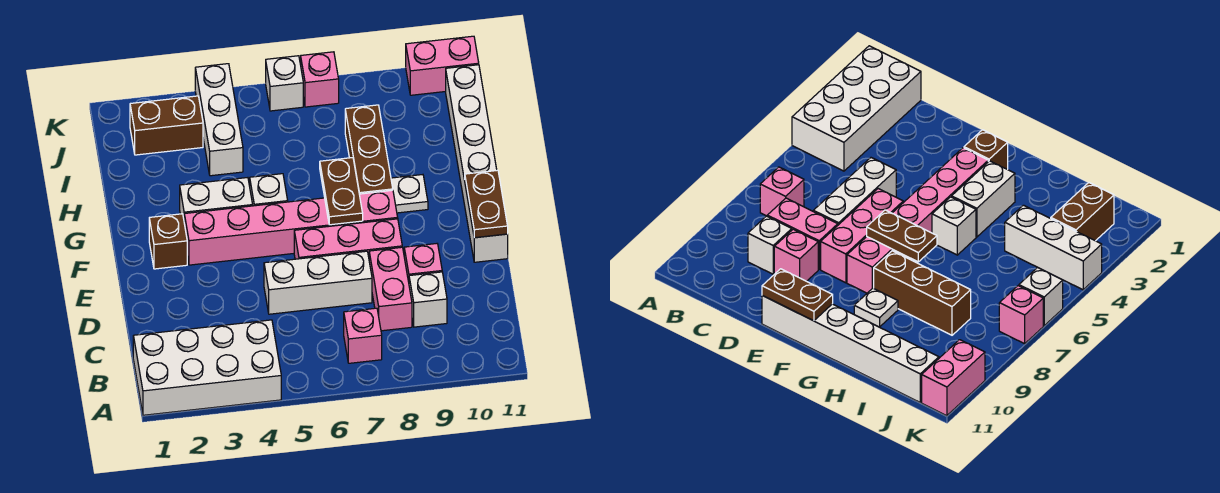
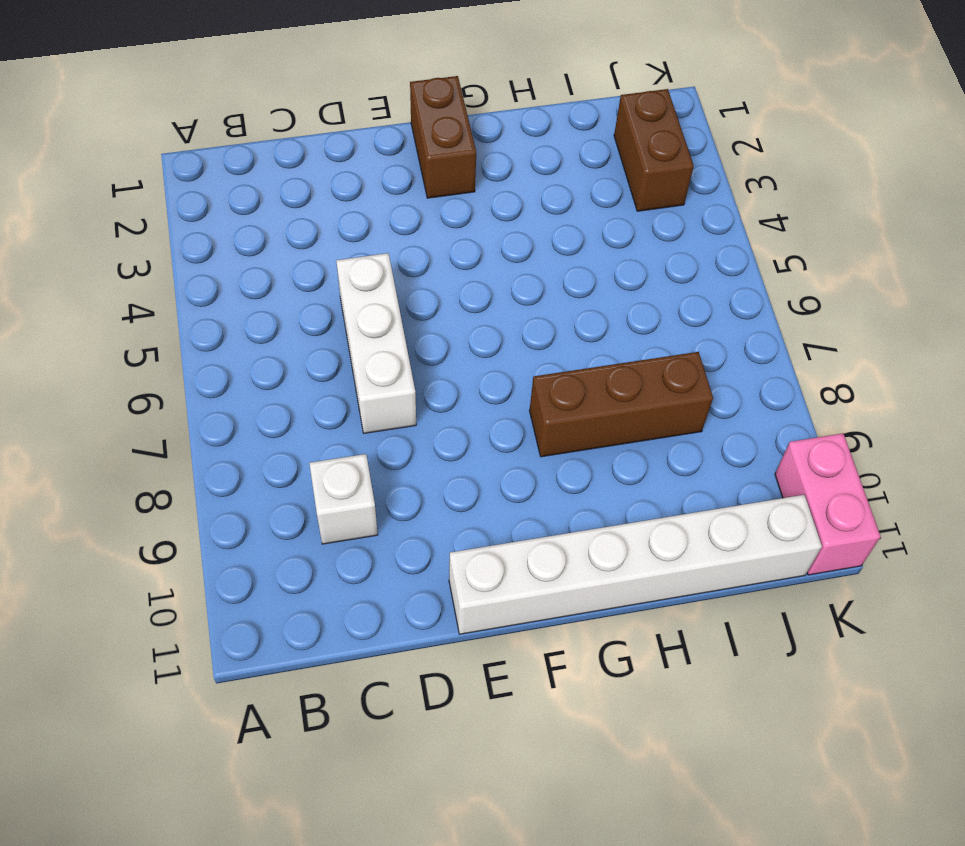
brown brick F1:F2 level 1 -> brown brick F2 level 1
none -> white brick A1:B4 level 1
none -> pink brick B7 level 1
none -> pink brick C8:D8 level 1

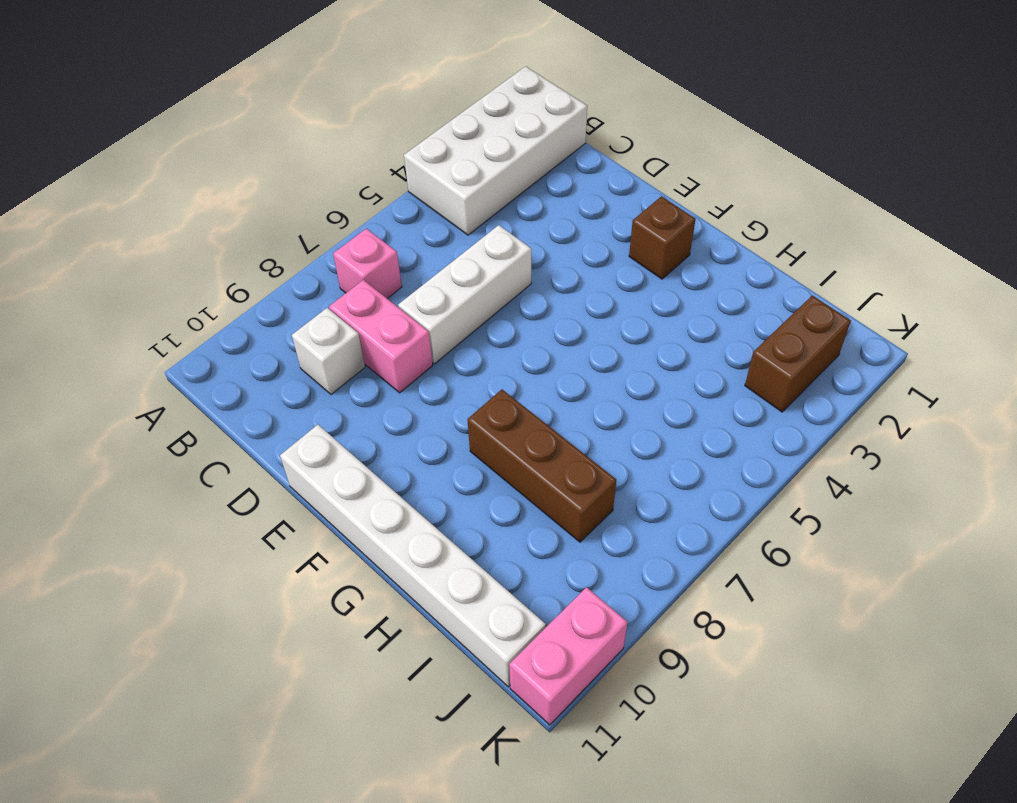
none -> pink brick D9 level 1
none -> pink brick E6:E8 level 1
none -> pink brick F3:F8 level 1

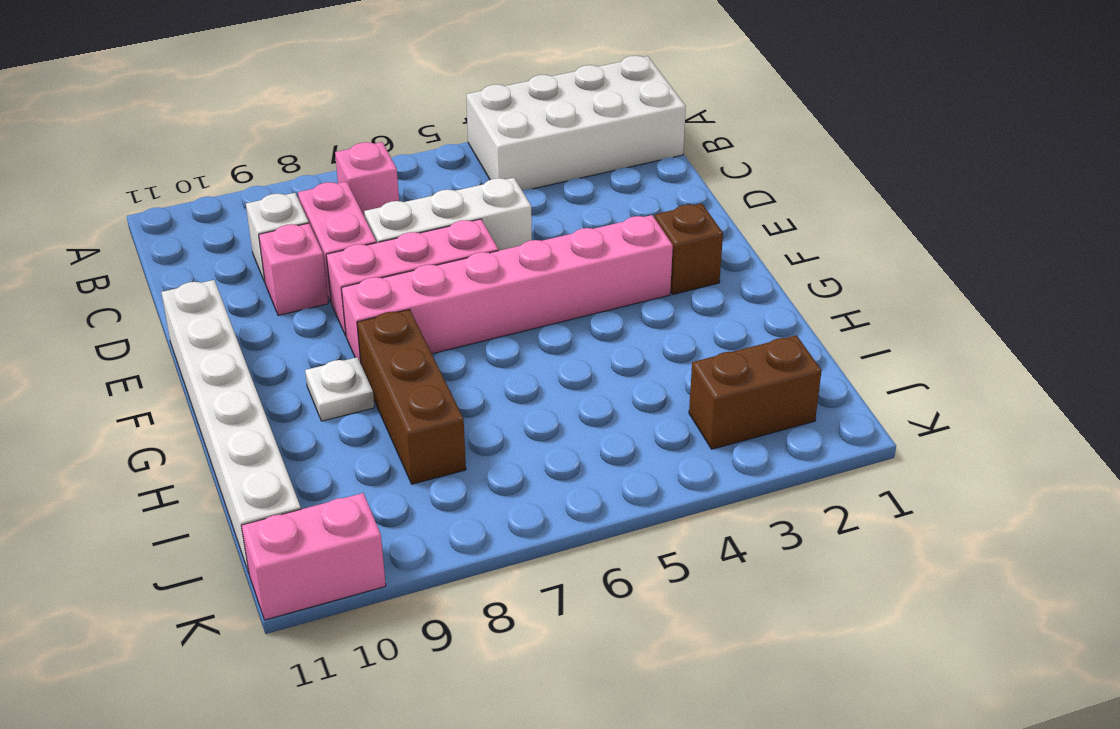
none -> white brick G3:G4 level 1
none -> white brick G5 level 1
none -> white brick I4:K4 level 1

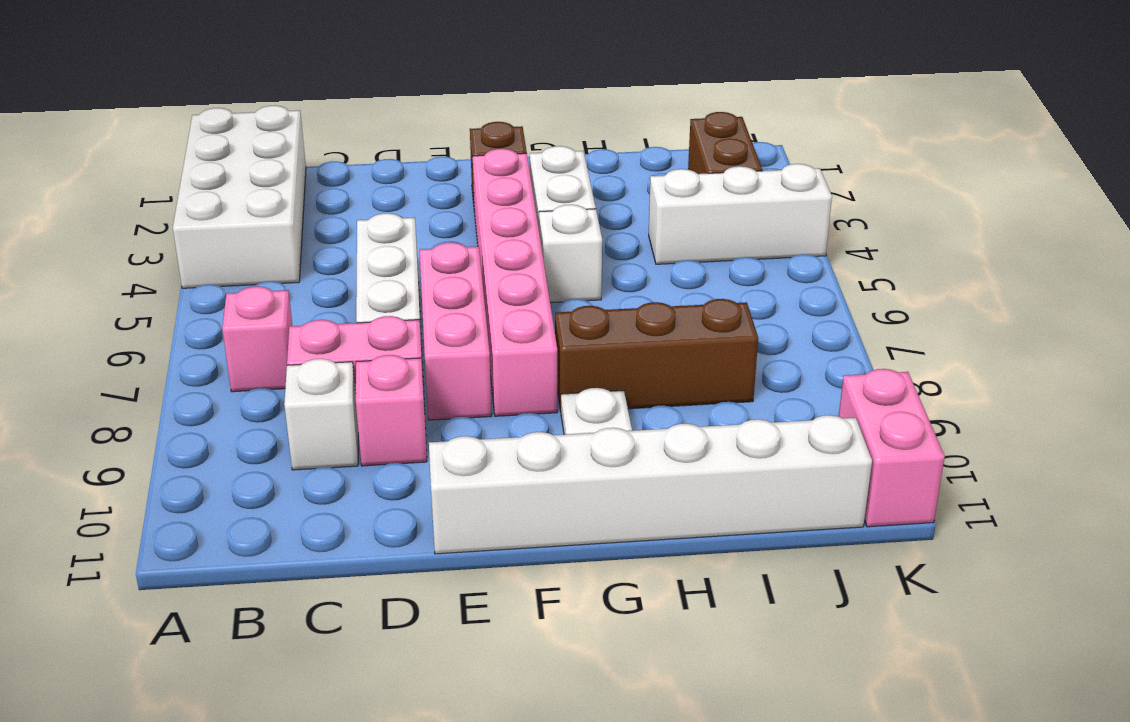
none -> white brick K6 level 1
none -> pink brick K7 level 1
none -> brown plate E11:F11 level 2

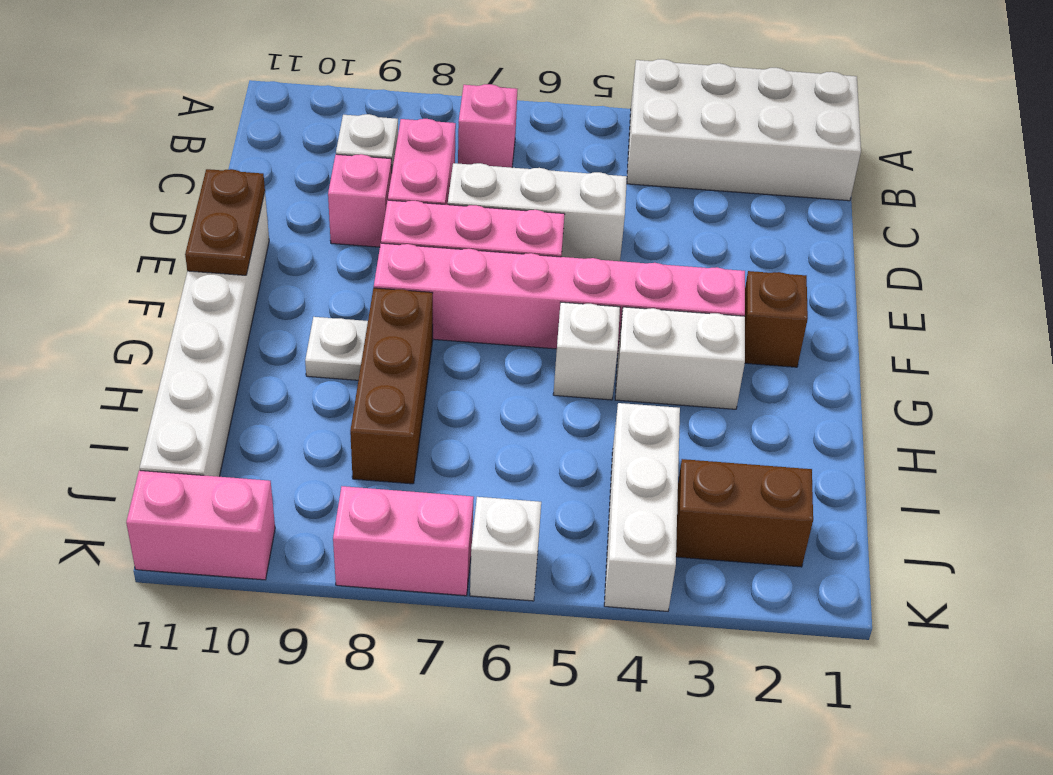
pink brick K7:K8 level 1 -> pink brick K7 level 1
none -> brown plate F7:G7 level 2

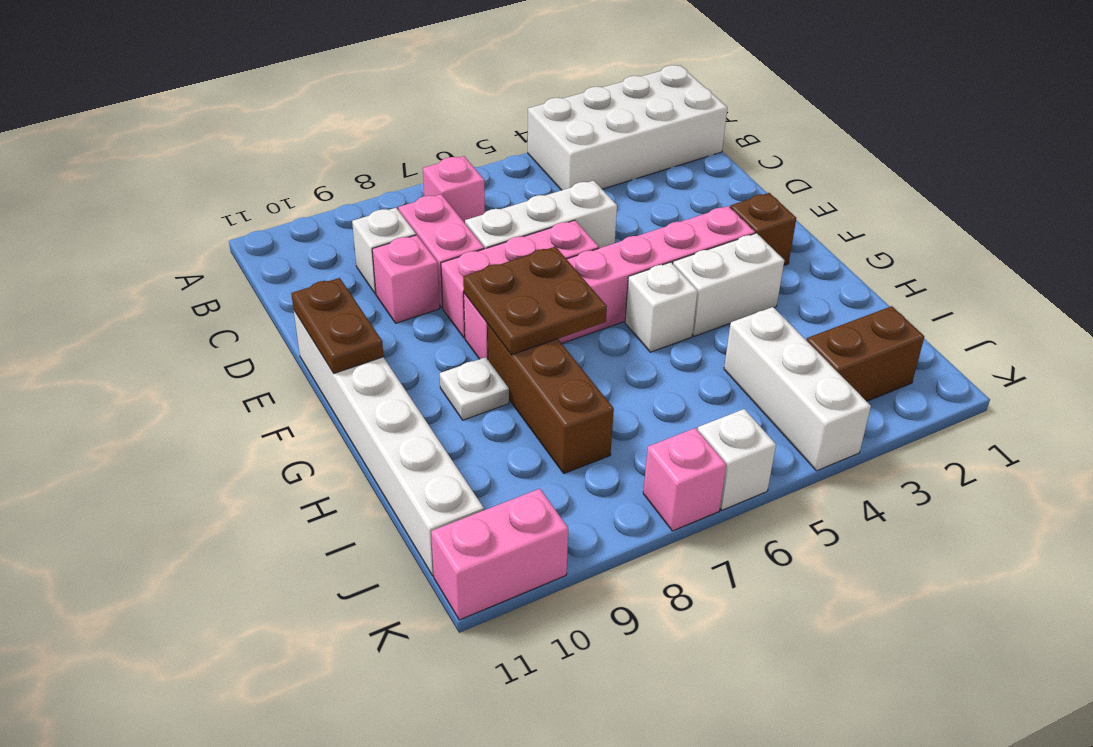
brown plate F7:G8 level 2 -> brown plate F7:G7 level 2

